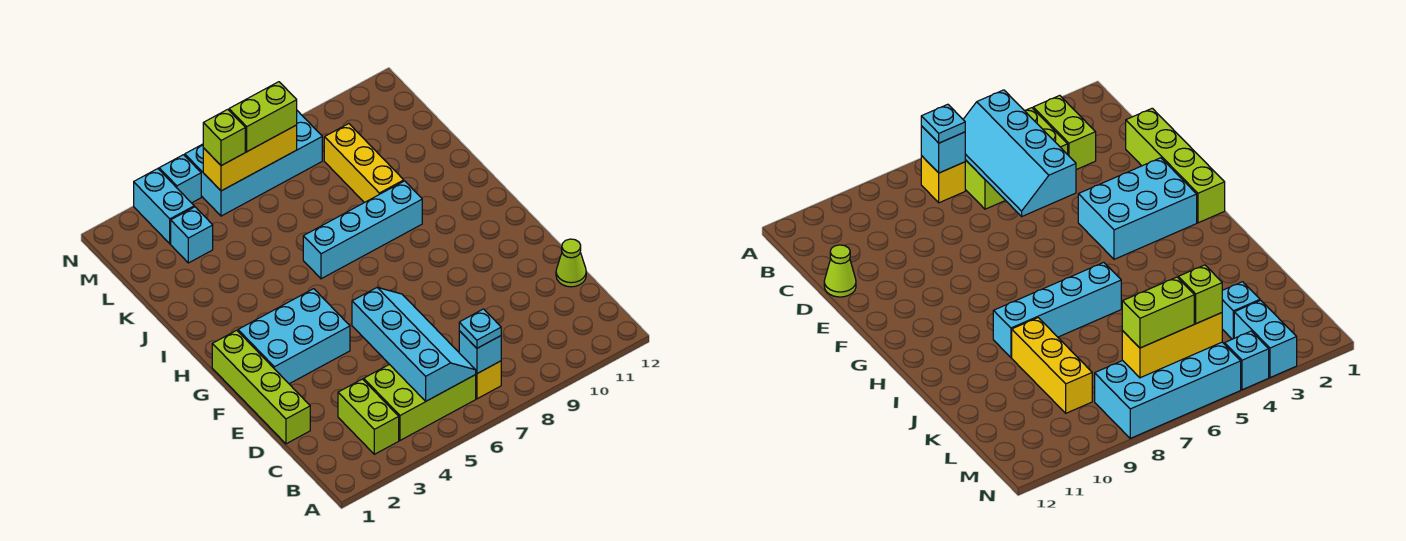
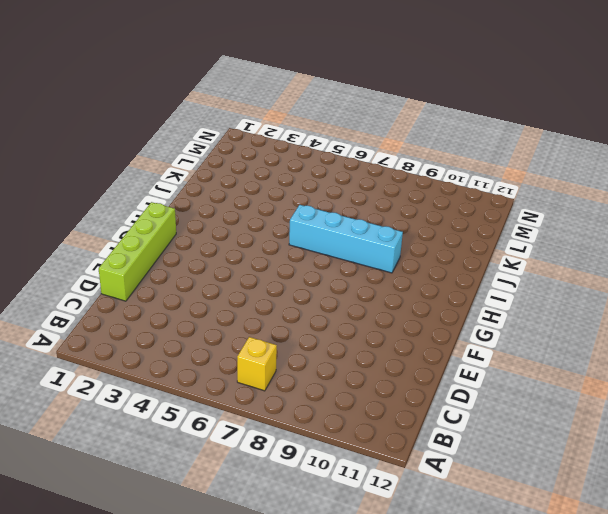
none -> lime brick B3:C3 level 1
none -> lime brick B4:C6 level 1
none -> lime cone D12 level 1

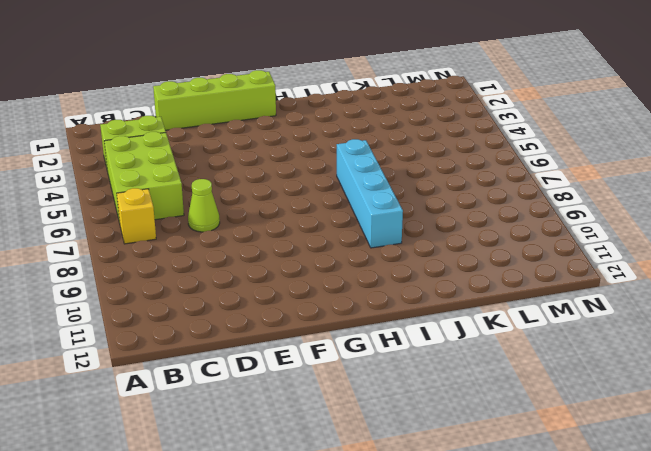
lime cone D7 level 1 -> lime cone D12 level 1
none -> cyan brick F2:G4 level 1
none -> yellow brick J9:L9 level 1
none -> cyan brick L3 level 1

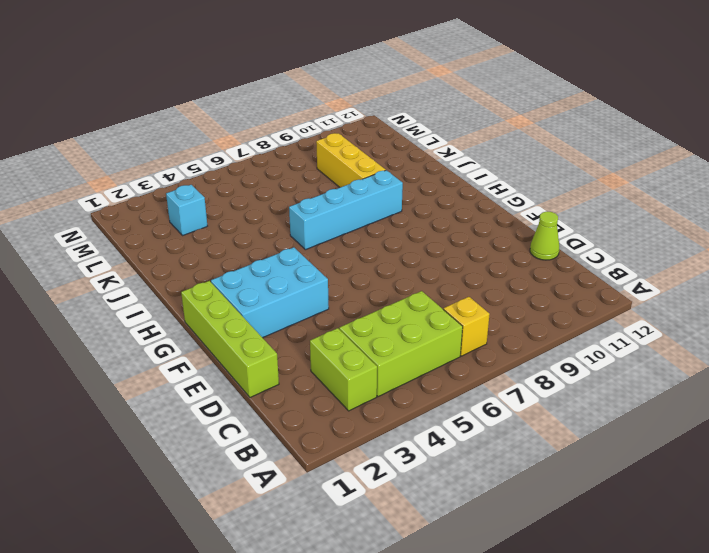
none -> cyan brick M3:N3 level 1
none -> cyan brick M5:N8 level 1
none -> cyan brick N4 level 1

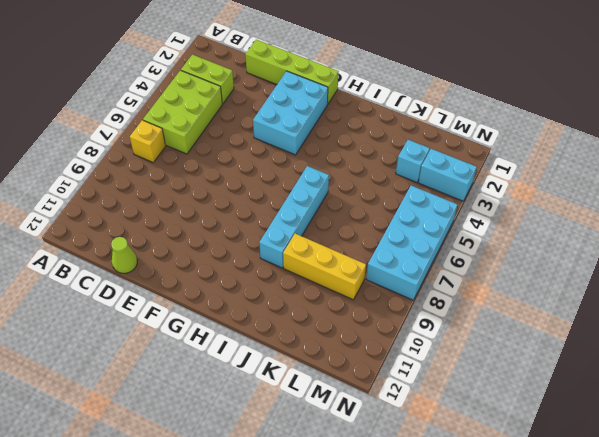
none -> cyan brick N4 level 1
none -> cyan slope B5:E6 level 2 top 5
none -> cyan brick B7 level 2

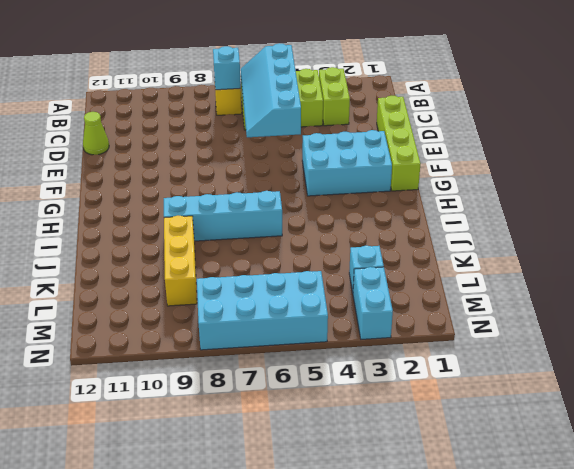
none -> cyan brick N4 level 1
none -> yellow brick M5:M7 level 2
none -> cyan plate B7 level 3

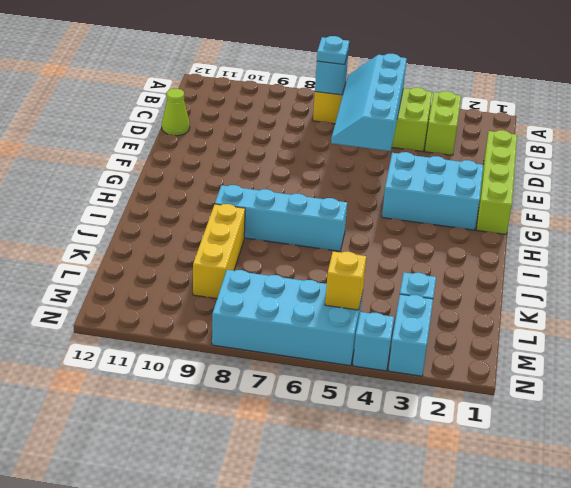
yellow brick M5 level 2 -> yellow brick M5:M7 level 2
none -> lime brick M5 level 3
none -> lime brick M6:M7 level 3

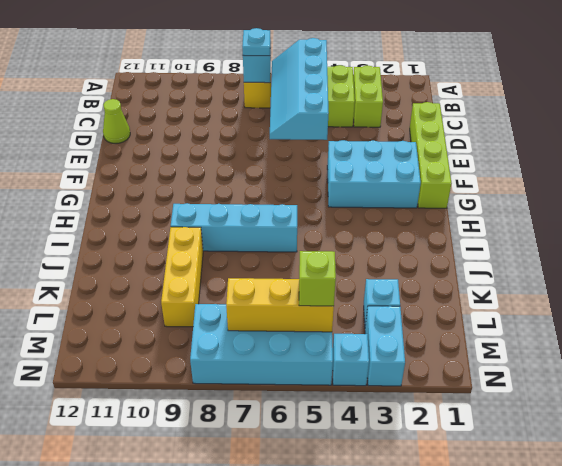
none -> lime brick M6:M7 level 3

